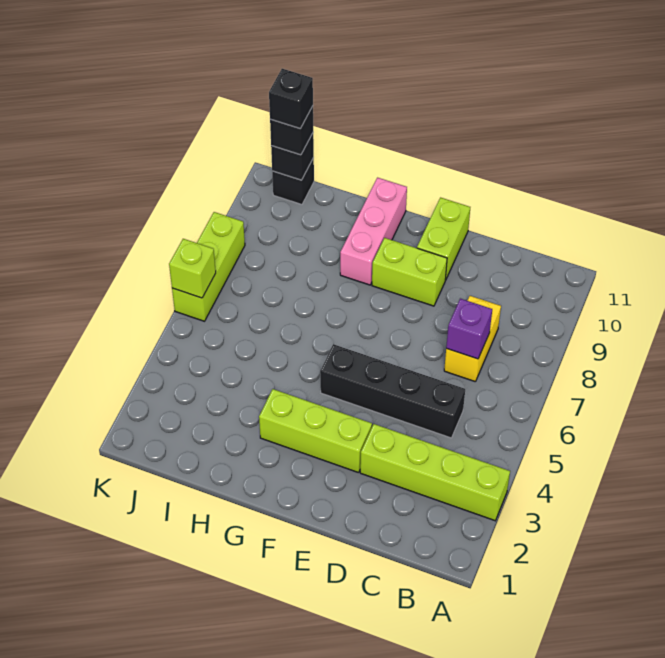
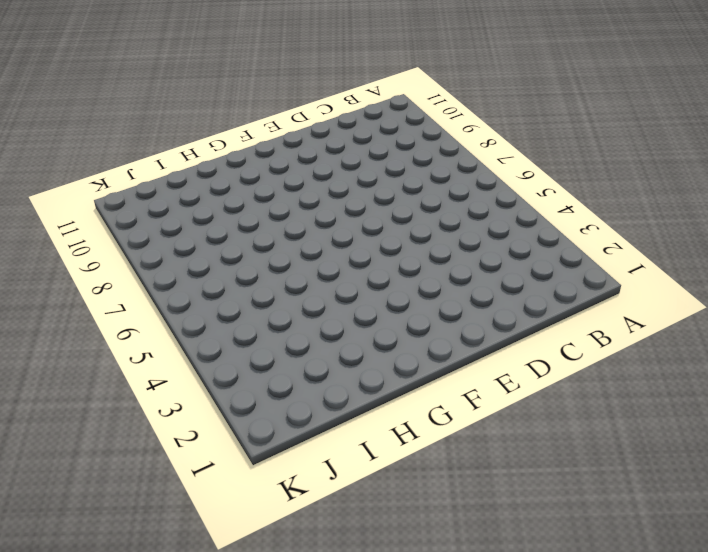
none -> lime brick A3:D3 level 1
none -> black brick C5:F5 level 1
none -> yellow brick C7:C8 level 1

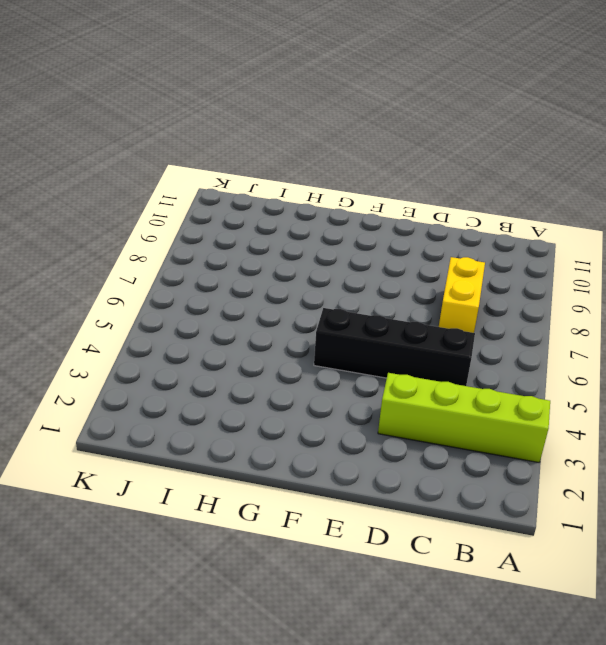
none -> lime brick E3:G3 level 1
none -> lime brick E9:F9 level 1
none -> lime brick E10:E11 level 1

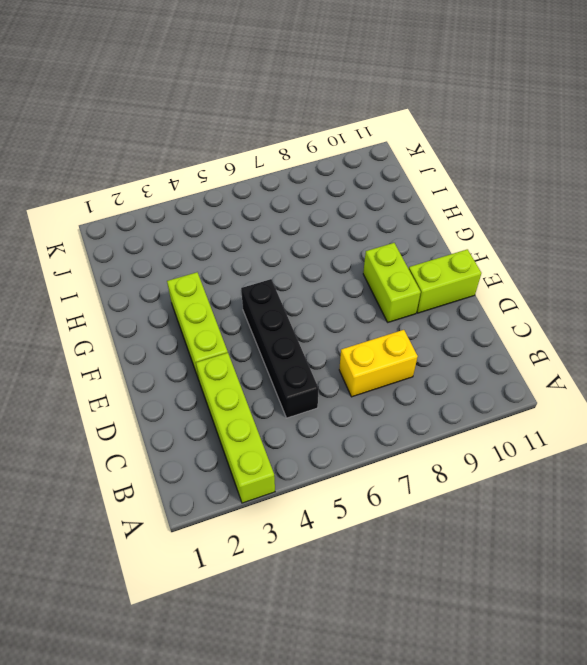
none -> pink brick G9:G11 level 1
none -> black brick J11 level 1
none -> lime brick K6:K8 level 1

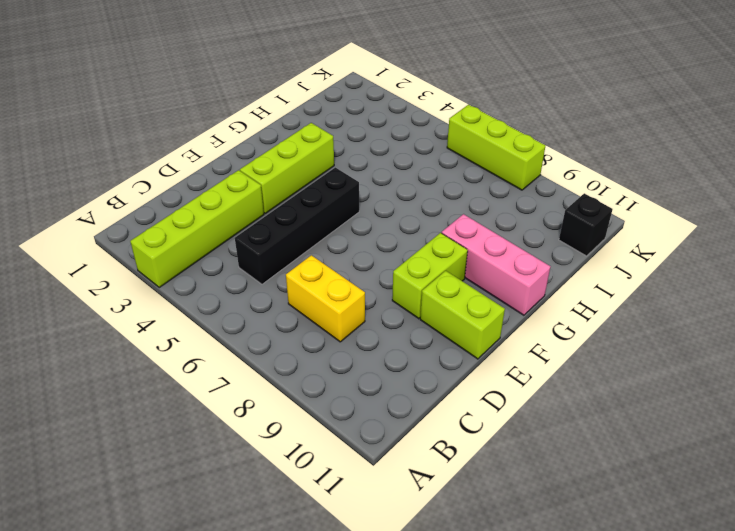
none -> purple brick C7 level 2
none -> black brick J11 level 2
none -> lime brick K6 level 2

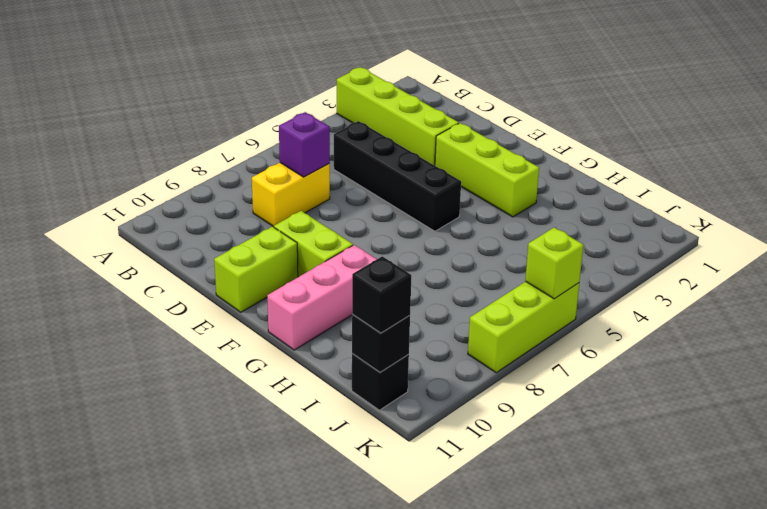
none -> black brick J11 level 4

